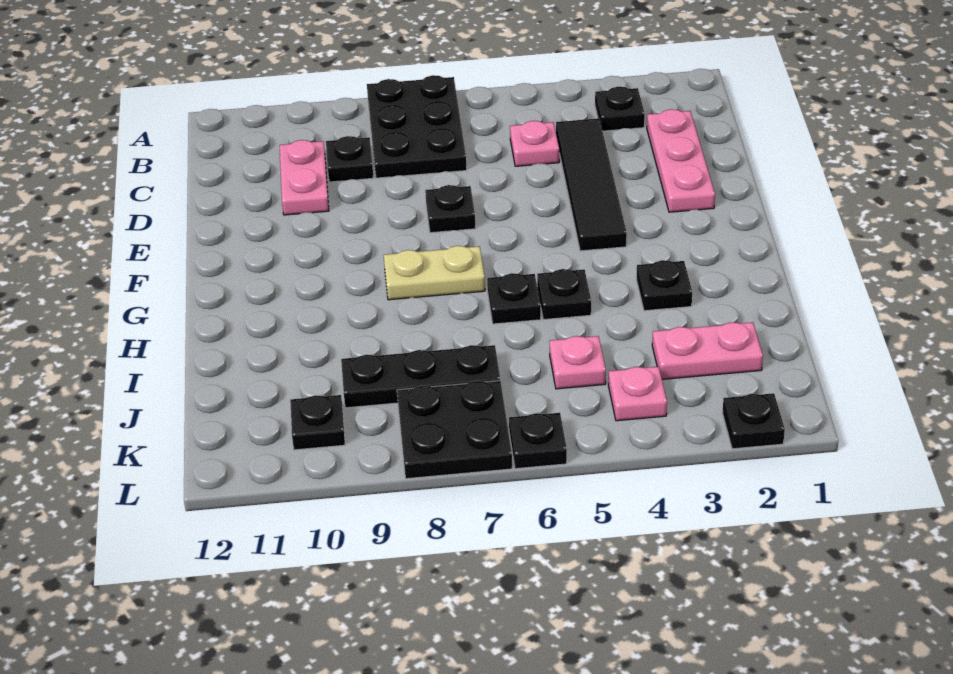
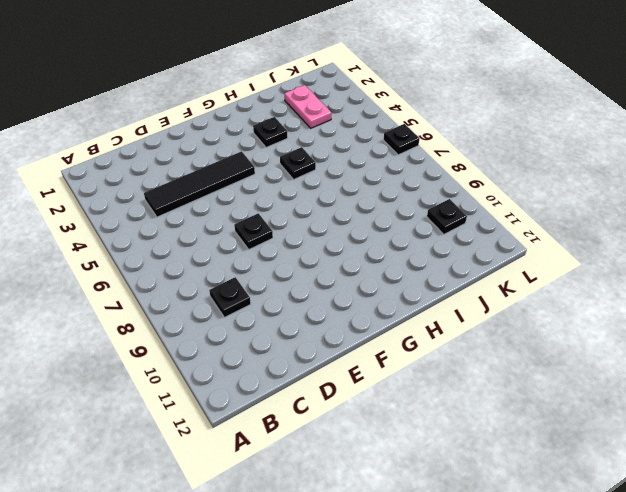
none -> black plate A7:C8 level 1
none -> black plate B3 level 1
none -> pink plate C2:E2 level 1

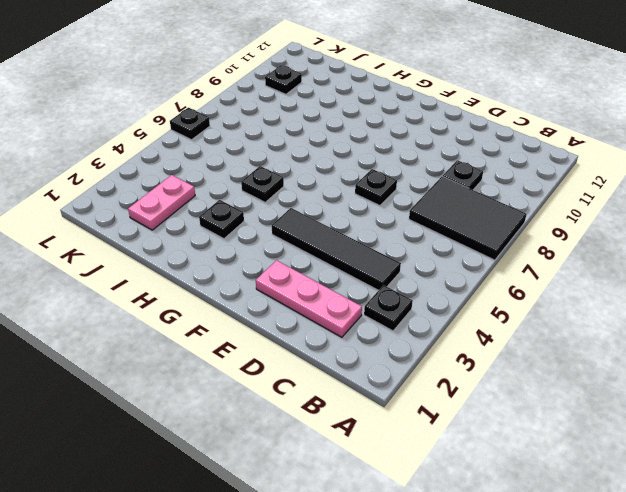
black tile A7:C8 level 1 -> black plate A7:C8 level 1
none -> pink plate C5 level 1
none -> pink plate C10:D10 level 1
none -> tan plate G7:G8 level 1

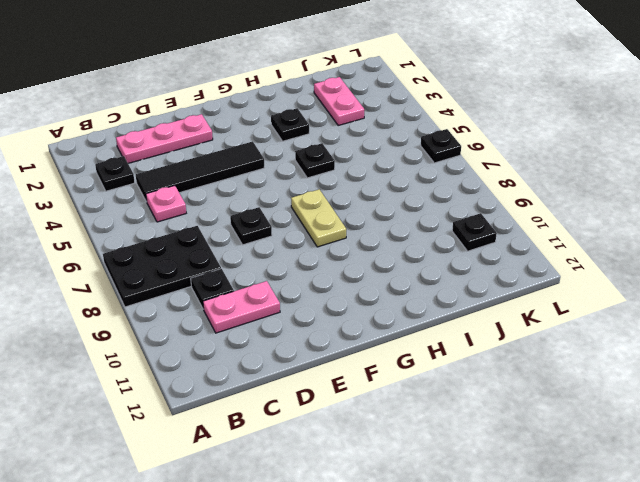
none -> black plate H6 level 1
none -> pink plate J5 level 1
none -> black plate J7:J9 level 1

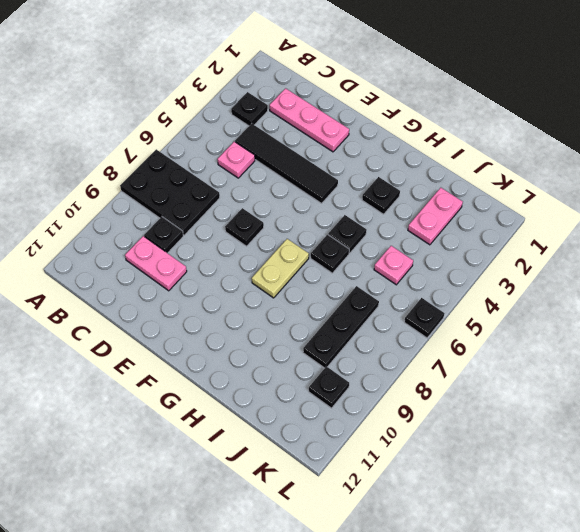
none -> pink plate K4 level 1
none -> black plate K7:L8 level 1
none -> black plate L2 level 1

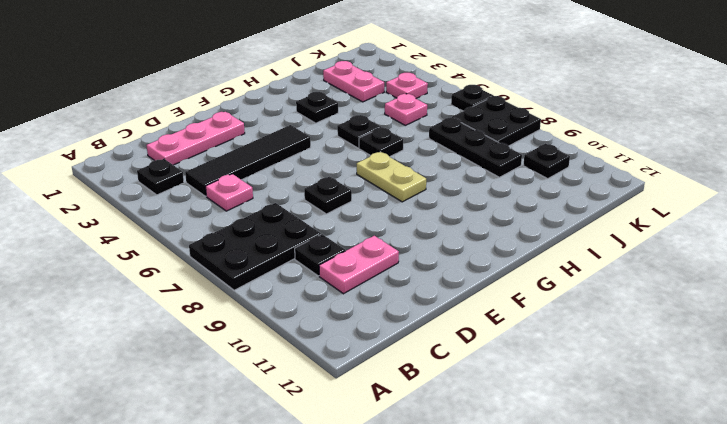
none -> black plate L2 level 1

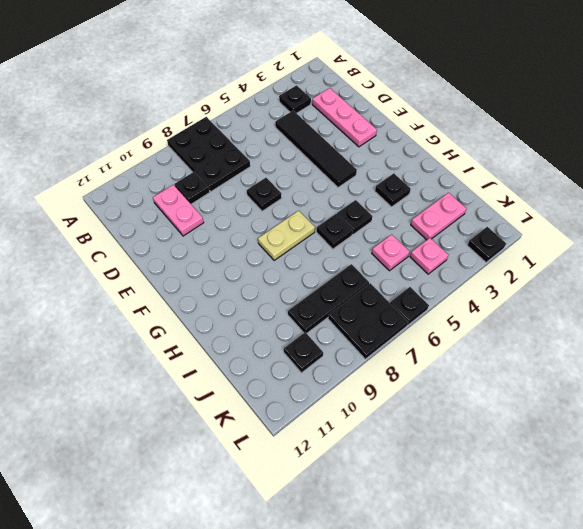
none -> pink plate C5 level 1

